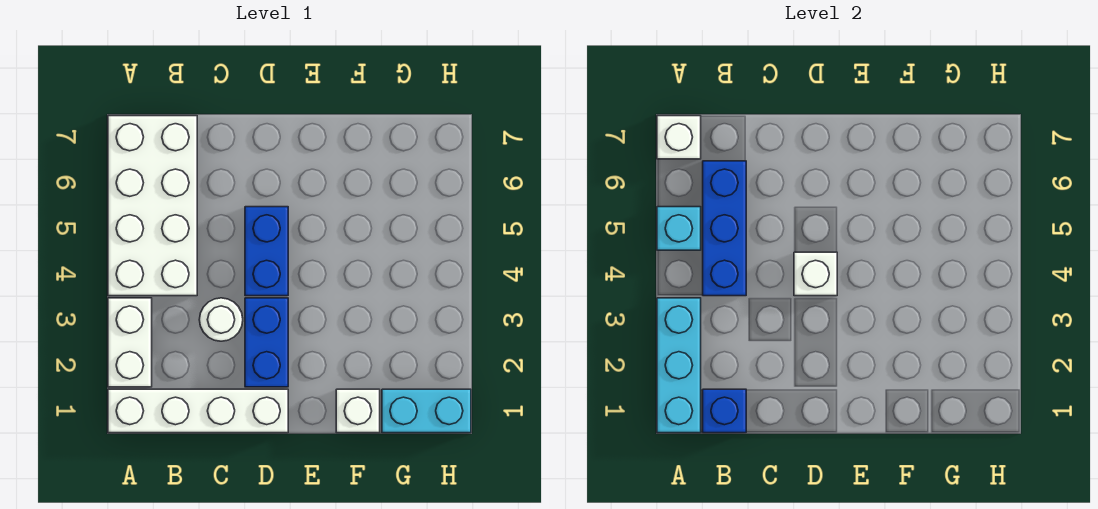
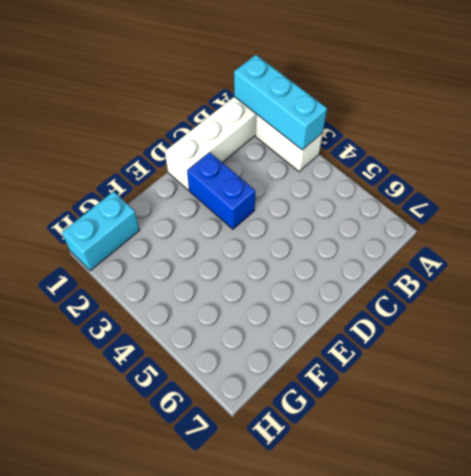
none -> white brick A4:B7 level 1
none -> white round brick C3 level 1
none -> blue brick D4:D5 level 1

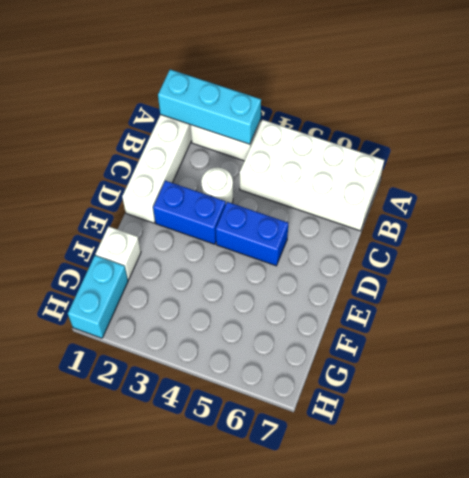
none -> cyan brick A5 level 2
none -> white brick A7 level 2
none -> blue brick B1 level 2

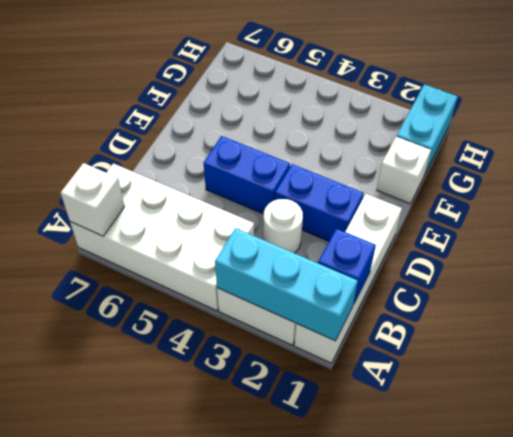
none -> cyan brick A5 level 2
none -> blue brick B4:B6 level 2
none -> white brick D4 level 2

